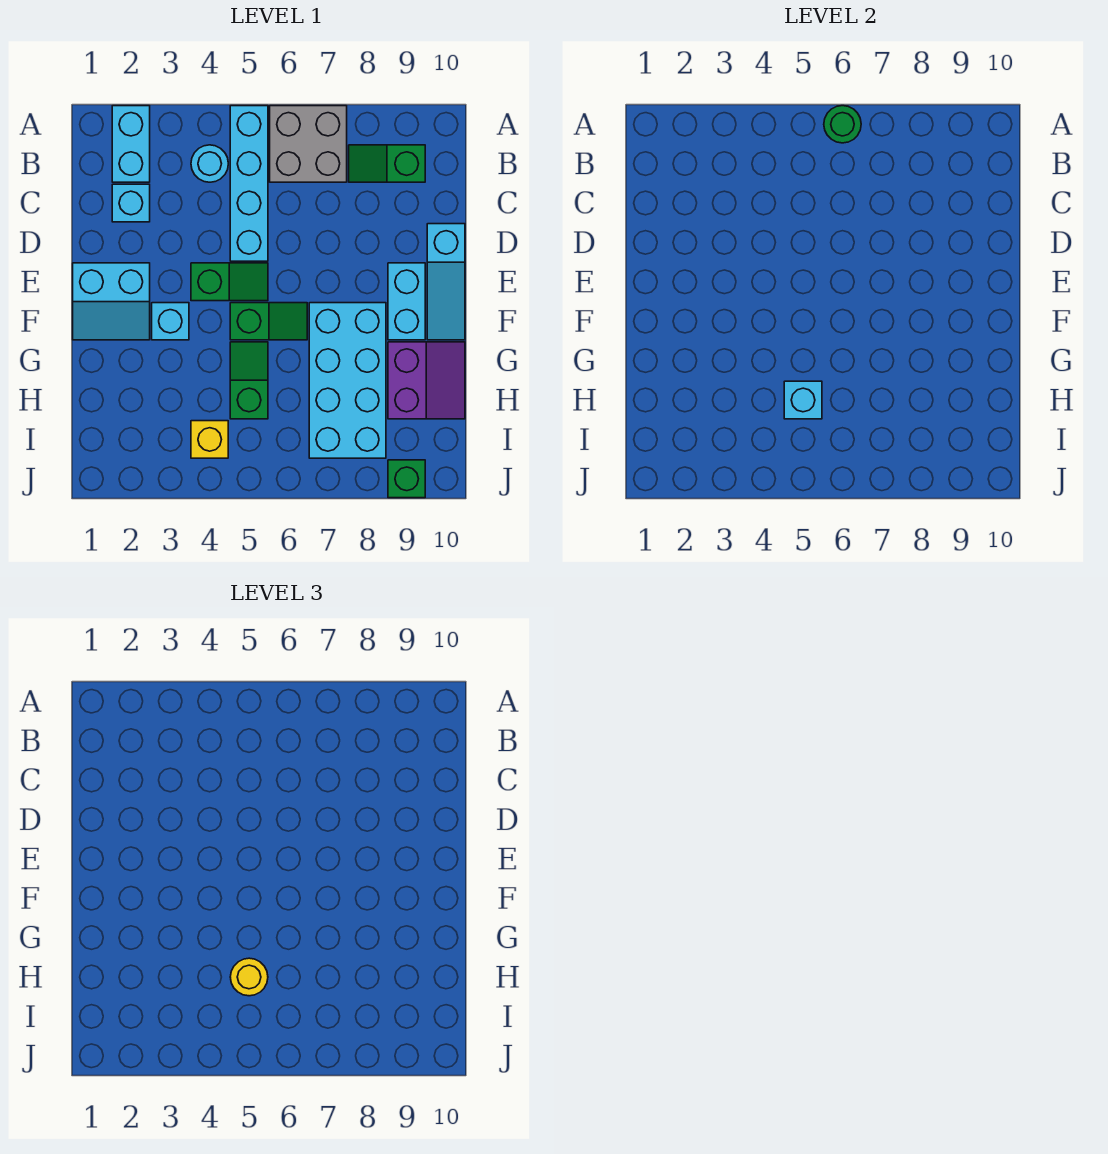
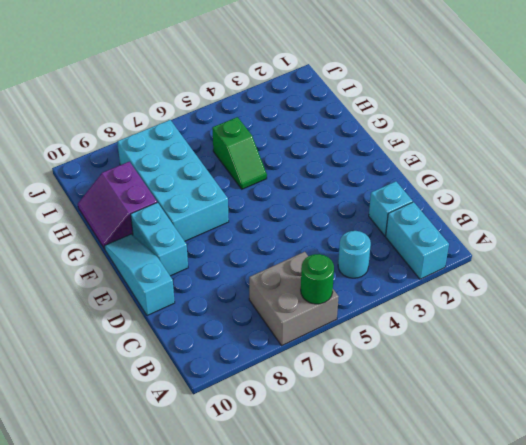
none -> cyan brick A5:D5 level 1
none -> green slope B8:B9 level 1 top 9
none -> cyan slope E1:F2 level 1 top E

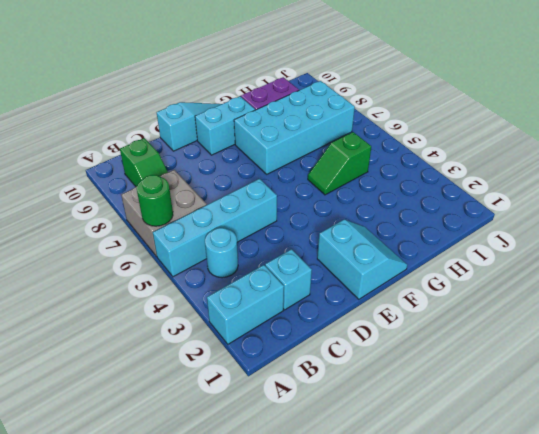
none -> green slope E4:E5 level 1 top 4
none -> cyan brick F3 level 1
none -> green slope F5:F6 level 1 top 5

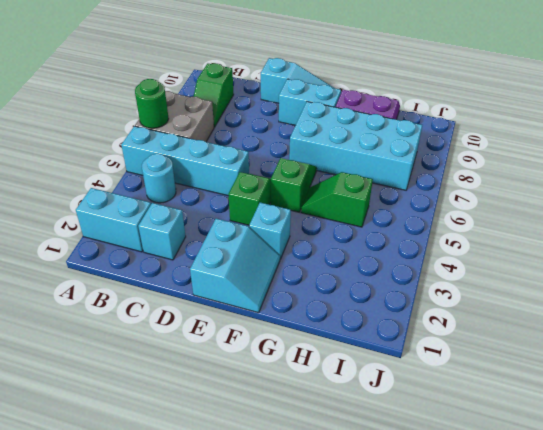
none -> yellow brick I4 level 1
none -> green brick J9 level 1
none -> cyan brick H5 level 2

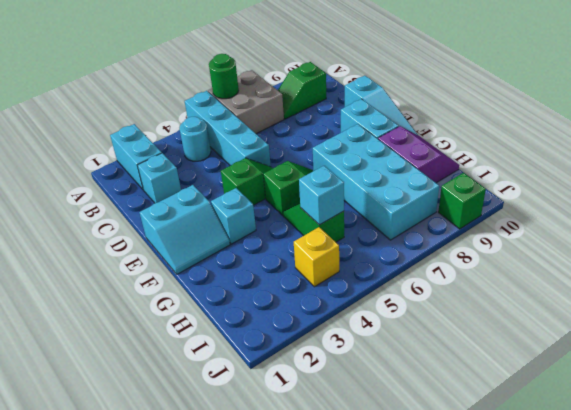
none -> yellow round brick H5 level 3

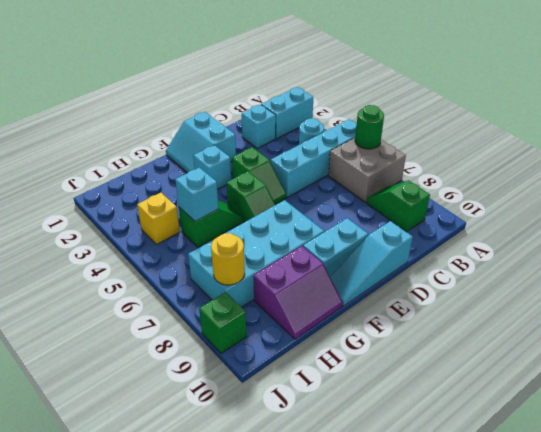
yellow round brick I8 level 2 -> yellow round brick H5 level 3

